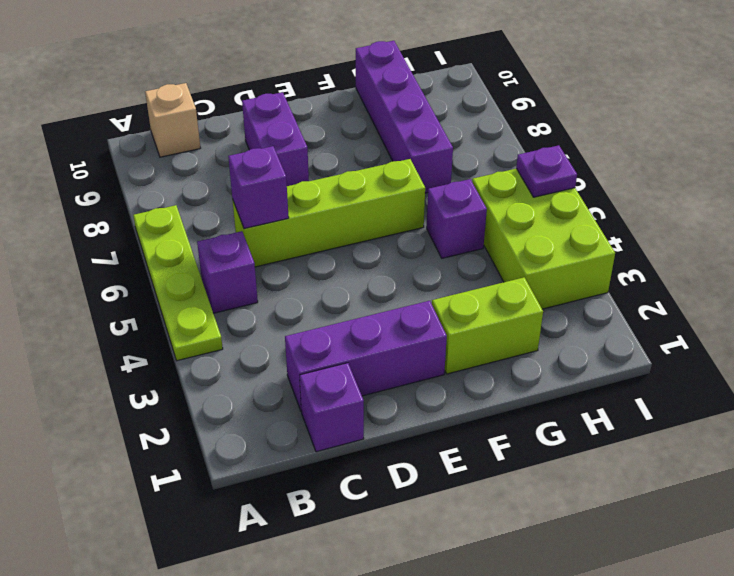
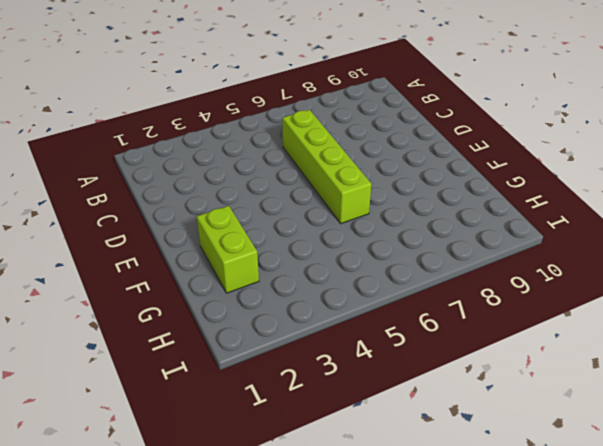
none -> lime plate A4:A7 level 1
none -> purple brick B5 level 1
none -> tan brick B10 level 1

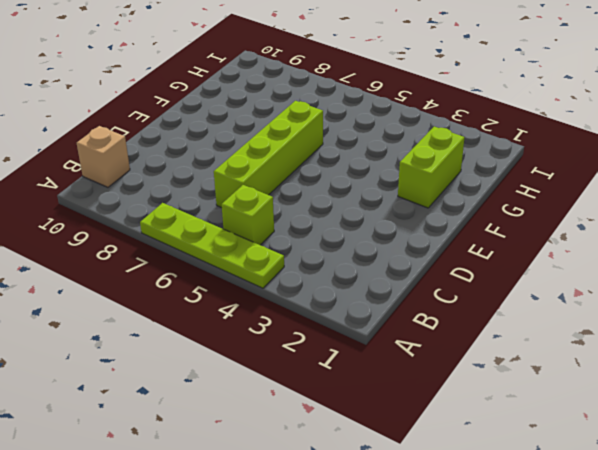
lime brick B5 level 1 -> purple brick B5 level 1
none -> purple brick C1 level 1
none -> purple brick C2:E2 level 1
none -> purple brick D8:D9 level 1

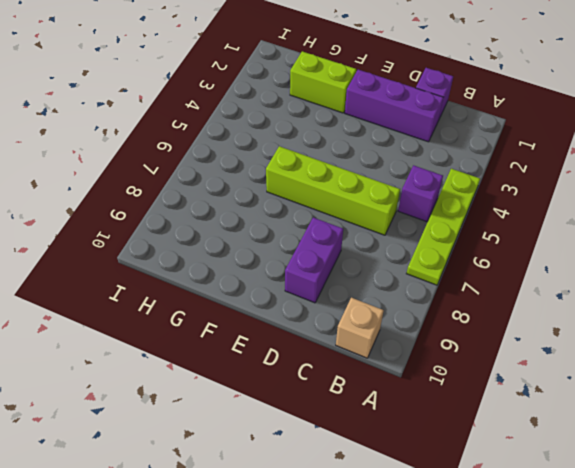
none -> purple brick G5 level 1
none -> purple brick G7:G10 level 1
none -> lime brick H3:I5 level 1

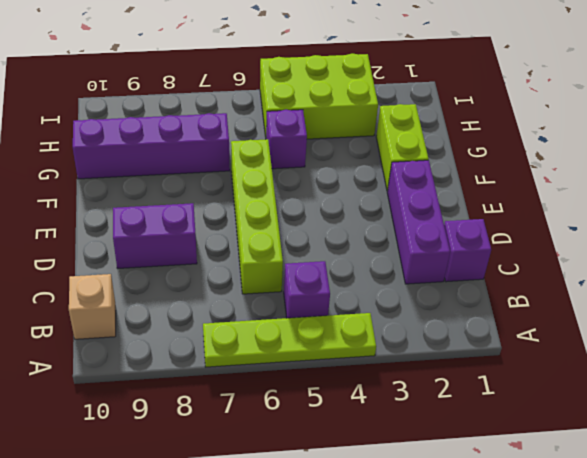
none -> purple brick C6 level 2
none -> purple plate I5 level 2

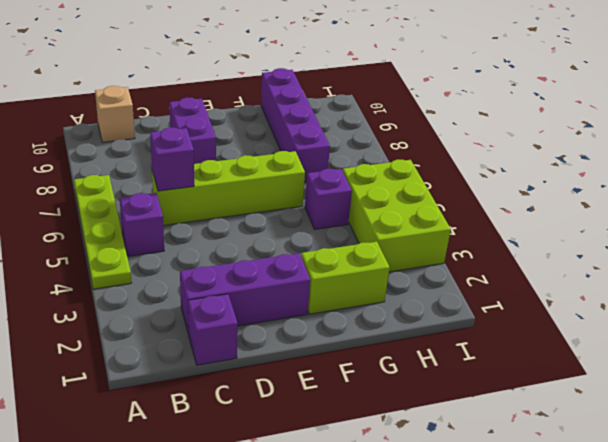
none -> purple plate I5 level 2

